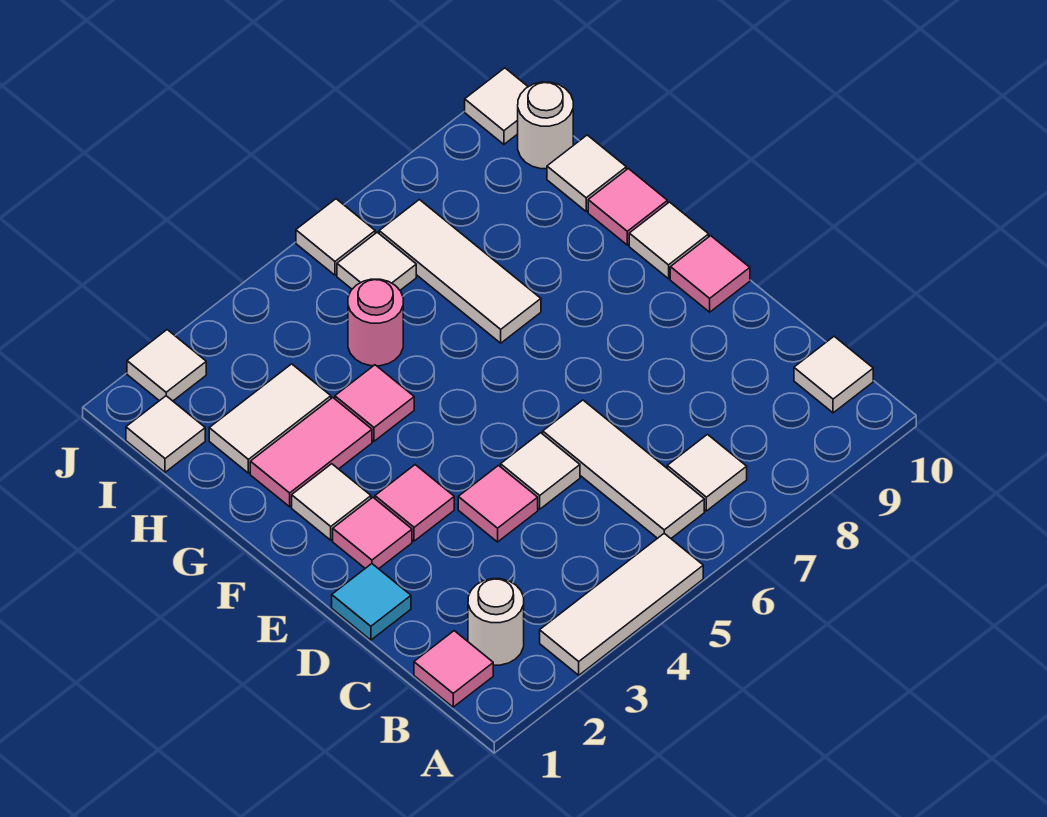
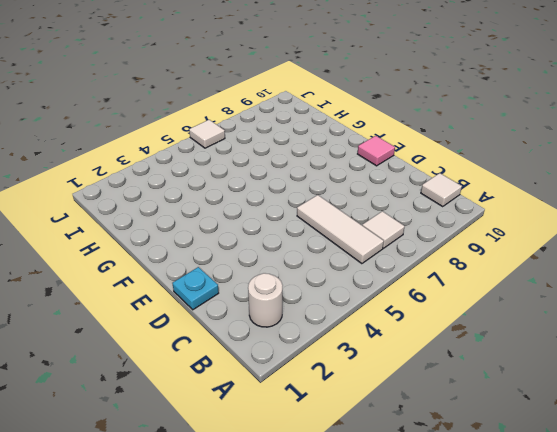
cyan plate D1 level 1 -> cyan tile D1 level 1
none -> white tile A3:A5 level 1
none -> pink tile B1 level 1
none -> pink tile D4 level 1

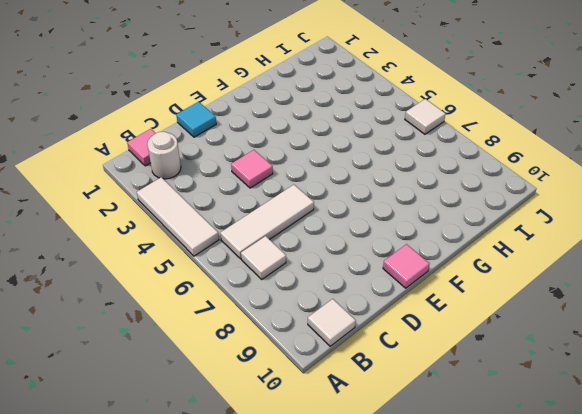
none -> white tile D5 level 1
none -> pink tile E2 level 1
none -> pink tile E3 level 1

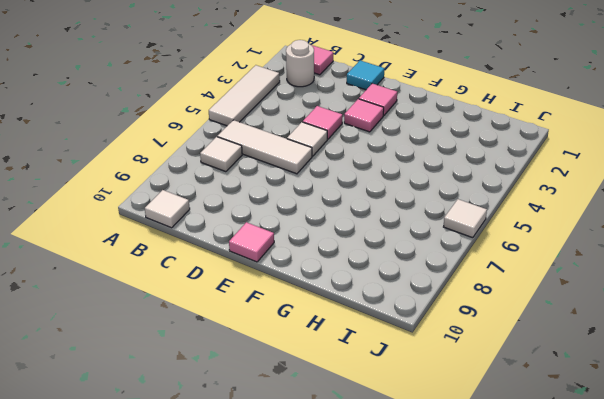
none -> white tile F2 level 1
none -> white tile F10 level 1
none -> pink tile G2:G3 level 1

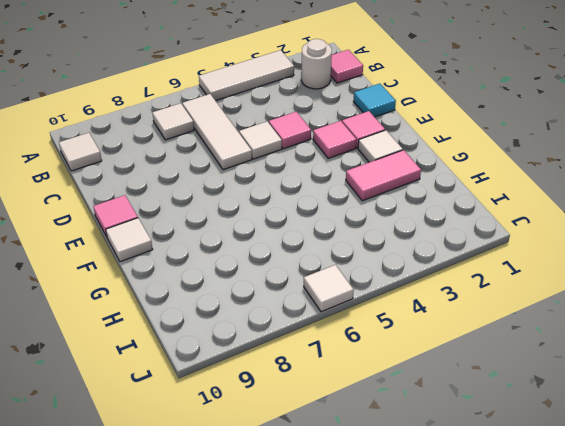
none -> pink tile G4 level 1
none -> white tile G7:I7 level 1
none -> pink tile G10 level 1

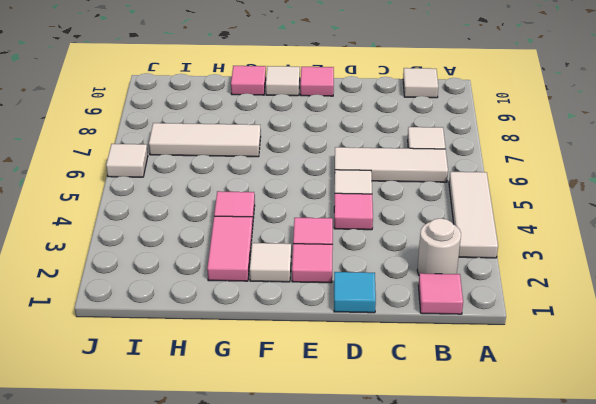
none -> white tile H2:H3 level 1
none -> pink round brick H5 level 1
none -> white tile H10 level 1

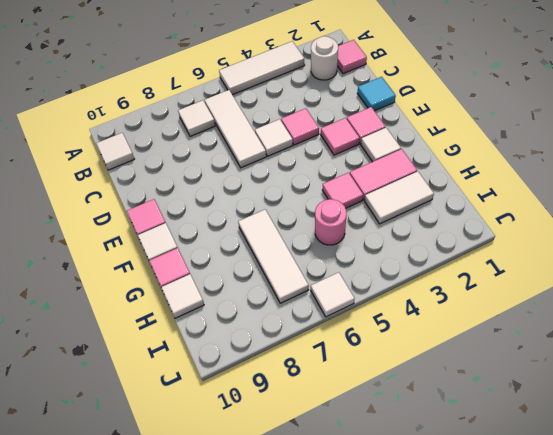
none -> white tile I1 level 1
none -> white tile I6 level 1
none -> white round brick I10 level 1

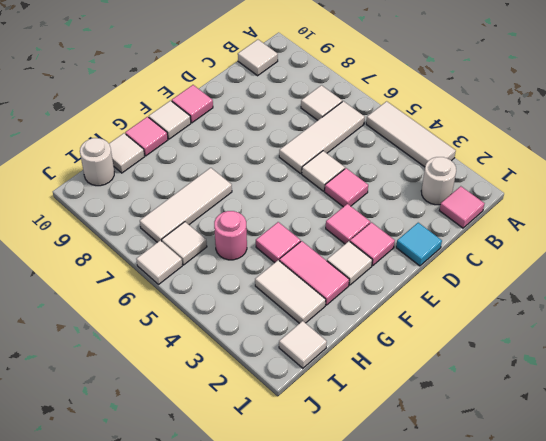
none -> white tile J2 level 1
none -> white tile J10 level 1

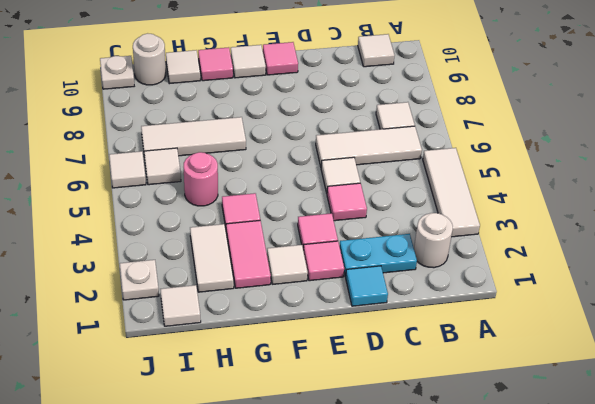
cyan plate C2:D2 level 1 -> none
white plate J2 level 1 -> white tile J2 level 1
white plate J10 level 1 -> white tile J10 level 1
none -> pink tile B1 level 1

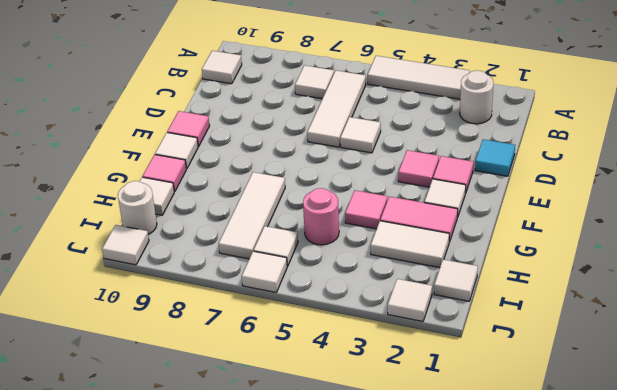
none -> pink tile B1 level 1
none -> pink tile D4 level 1

